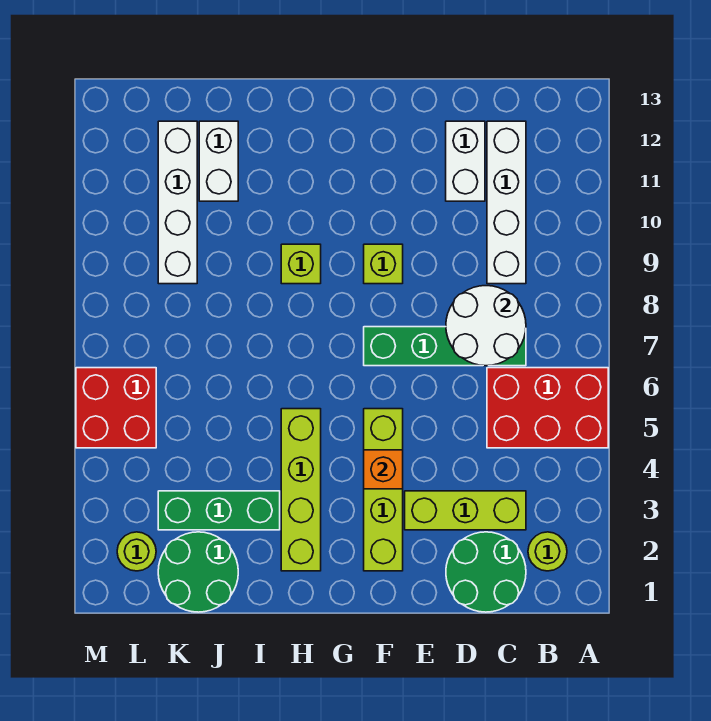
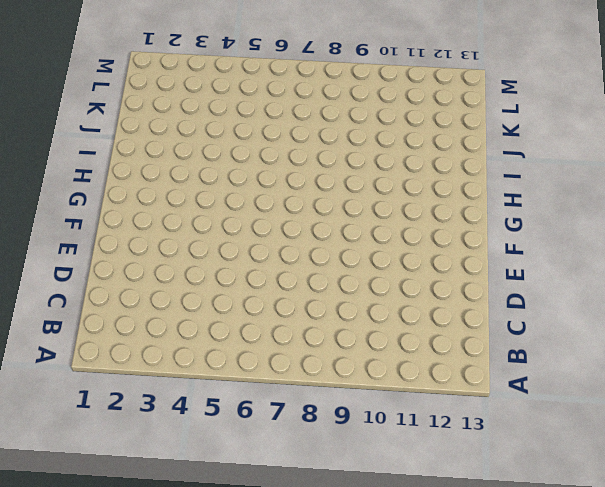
none -> red brick A5:C6 level 1
none -> lime round brick B2 level 1
none -> green round brick C1:D2 level 1

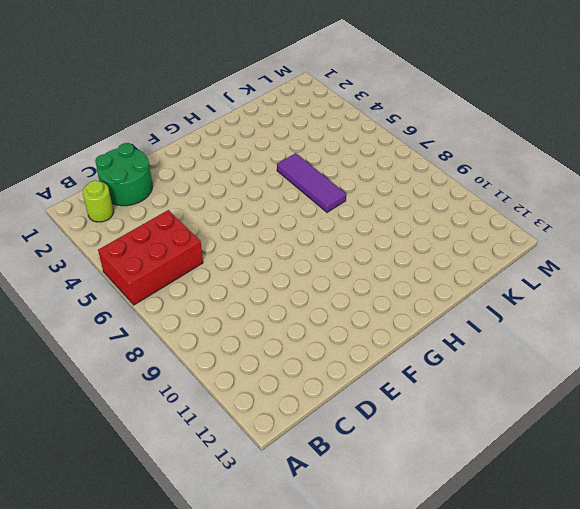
purple tile I5:I7 level 1 -> none
none -> lime brick C3:E3 level 1
none -> green brick C7:F7 level 1
none -> white brick C9:C12 level 1

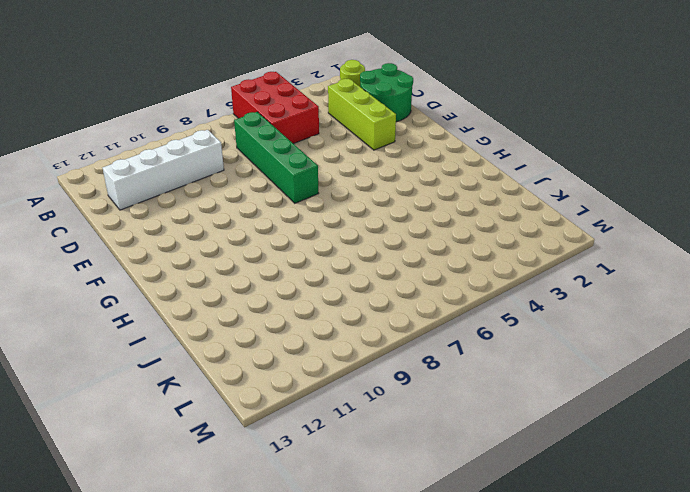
none -> white brick D11:D12 level 1
none -> lime brick F2:F5 level 1
none -> lime brick F9 level 1

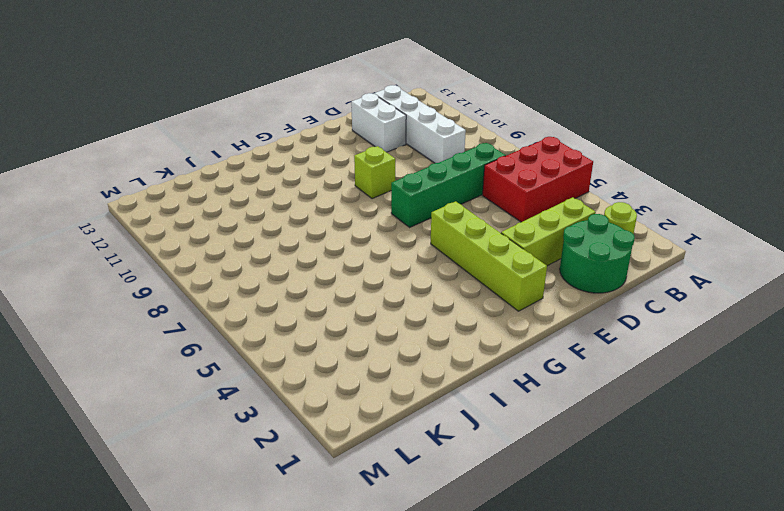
none -> lime brick H2:H5 level 1
none -> lime brick H9 level 1
none -> green brick I3:K3 level 1

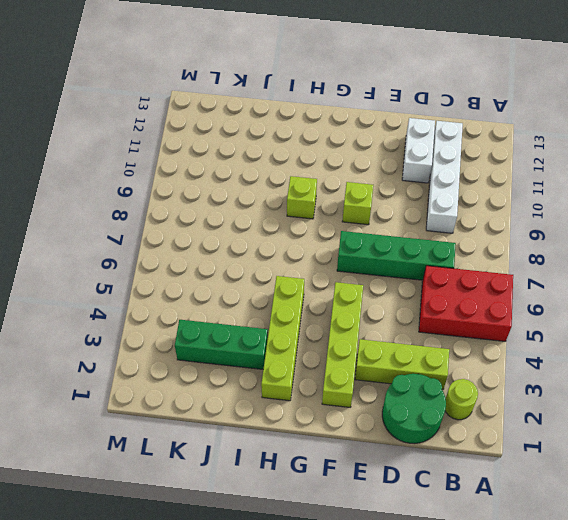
none -> green round brick J1:K2 level 1
none -> white brick J11:J12 level 1
none -> white brick K9:K12 level 1

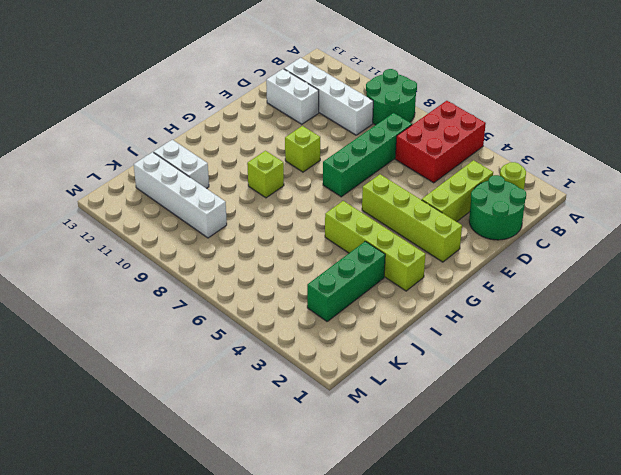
green round brick A8:B9 level 1 -> green round brick J1:K2 level 1
none -> lime round brick L2 level 1
none -> red brick L5:M6 level 1
none -> white round brick C7:D8 level 2

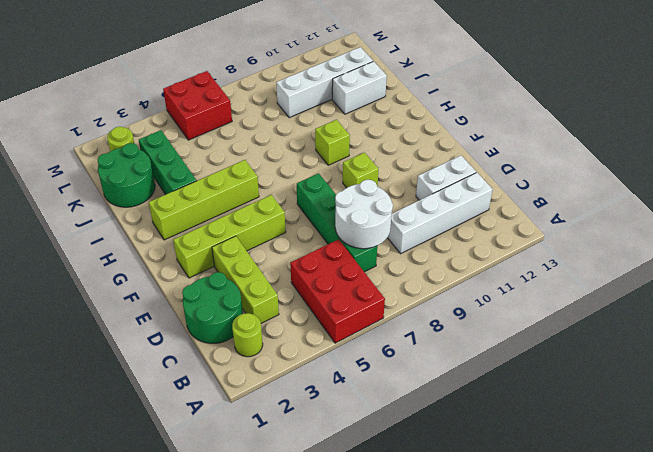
none -> orange brick F4 level 2

